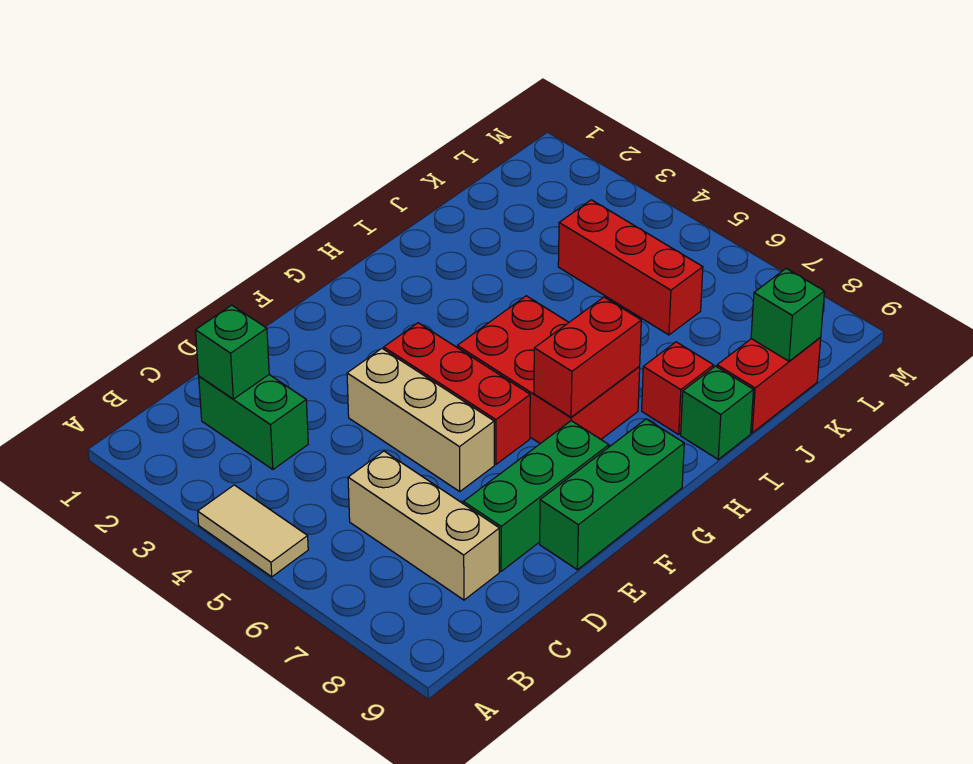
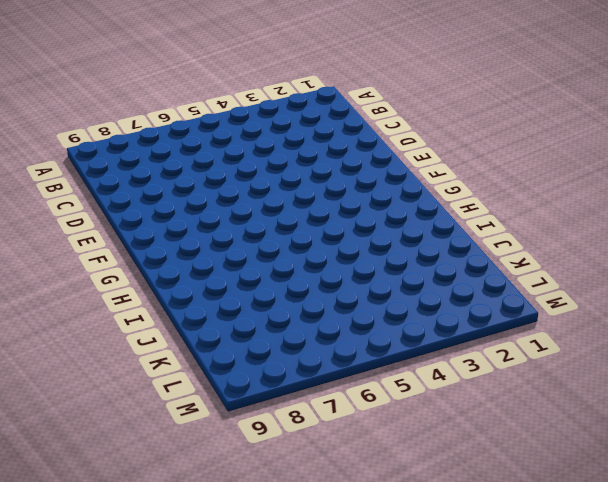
none -> tan tile A4:A5 level 1
none -> green brick C2:C3 level 1
none -> tan brick C6:C8 level 1

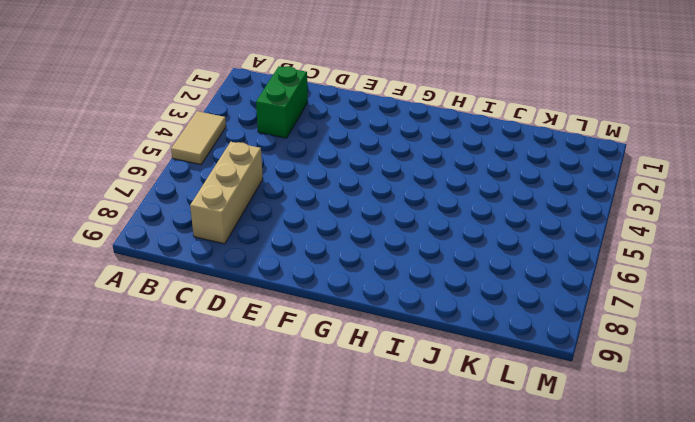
none -> green brick D8:F8 level 1
none -> tan brick E4:E6 level 1
none -> green brick E9:G9 level 1

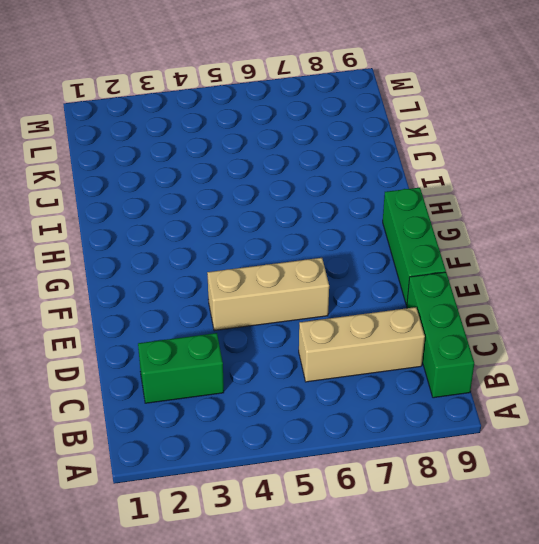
green brick B9:D9 level 1 -> green brick D8:F8 level 1
none -> tan tile A4:A5 level 1
none -> red brick F4:F6 level 1
none -> red brick G5:H7 level 1

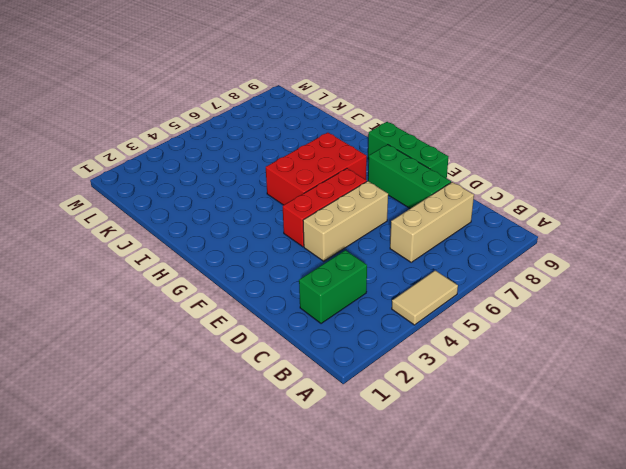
none -> red brick I8 level 1
none -> green brick I9 level 1
none -> red brick J9:K9 level 1

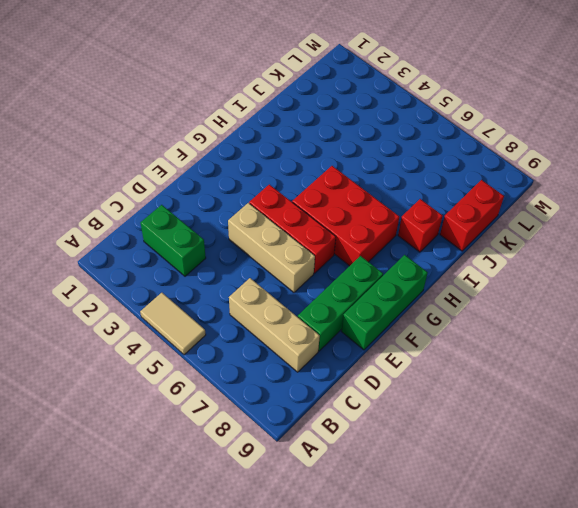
none -> green brick I9 level 1
none -> red brick K4:K6 level 1
none -> green brick C2 level 2

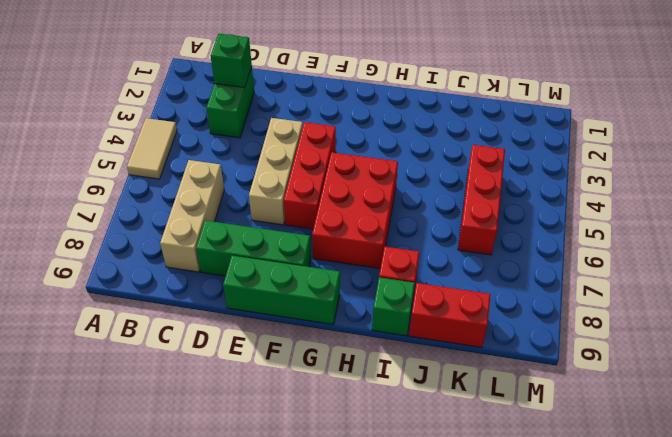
none -> red brick G7:H7 level 2
none -> green brick K9 level 2

